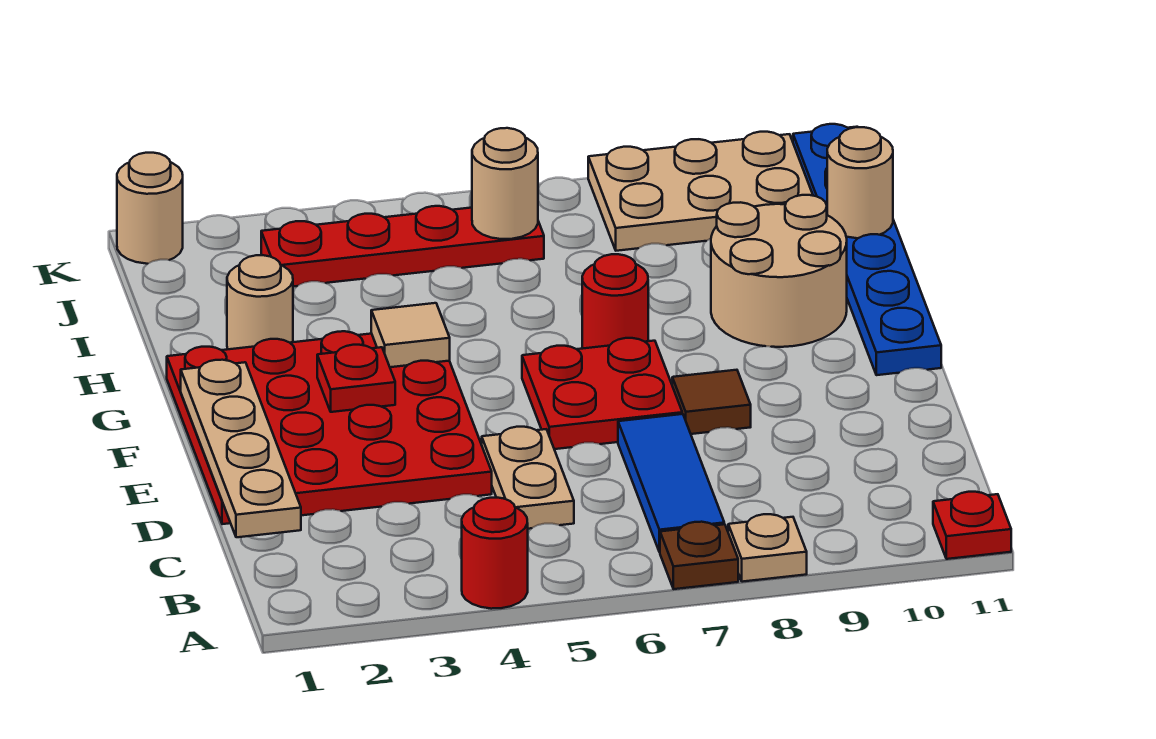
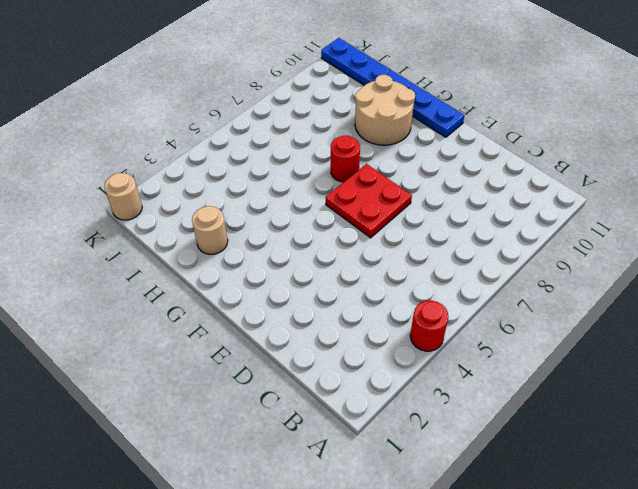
none -> brown plate A7 level 1
none -> tan plate A8 level 1
none -> red plate A11 level 1

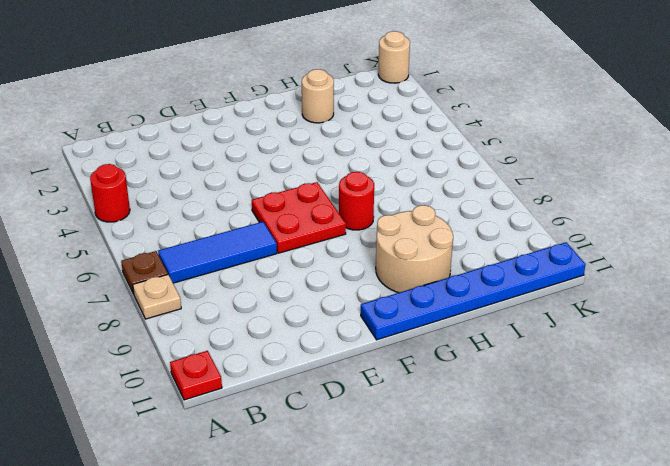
none -> tan plate C5:D5 level 1
none -> red plate D1:G4 level 1
none -> brown tile E8 level 1

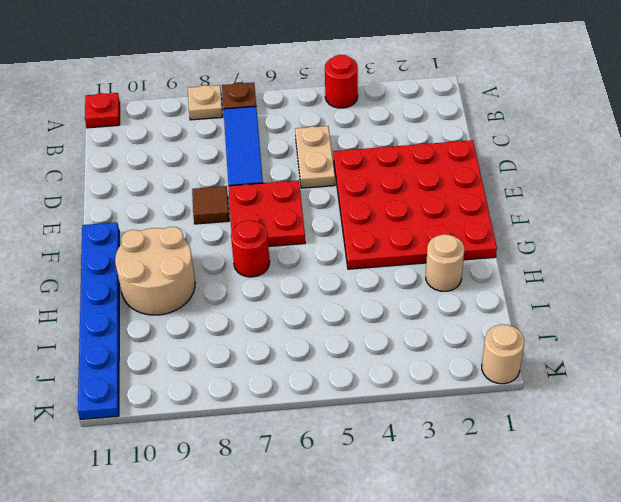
none -> red plate J3:J6 level 1
none -> tan plate J8:K10 level 1
none -> tan plate C1:F1 level 2

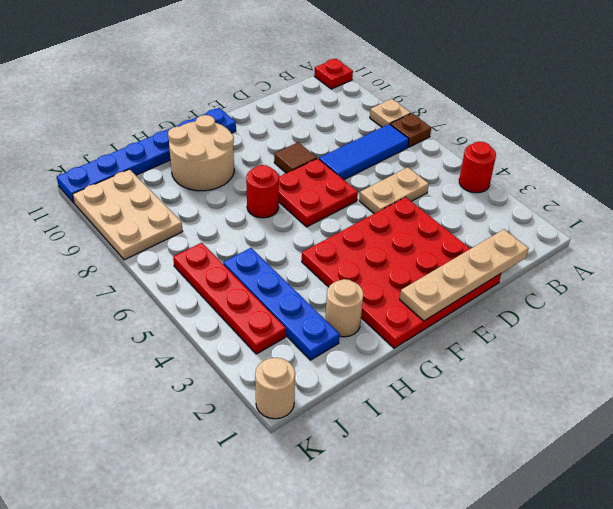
blue plate I2:I5 level 1 -> none
none -> red plate F3 level 2
none -> tan tile G4 level 2
none -> tan round brick I11 level 2

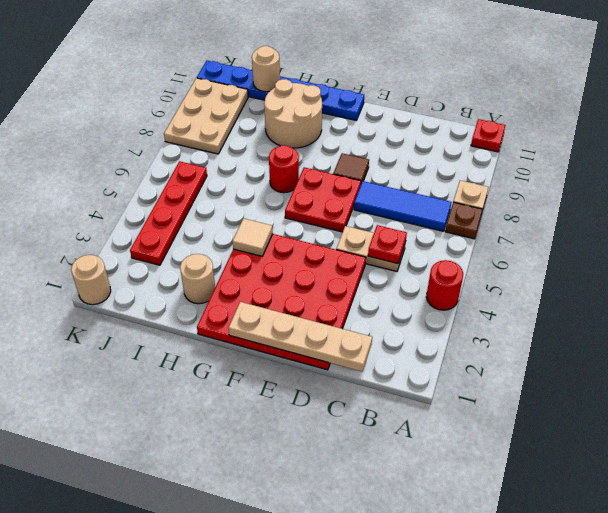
red plate C5 level 2 -> red plate F3 level 2
none -> tan round brick J6 level 2

